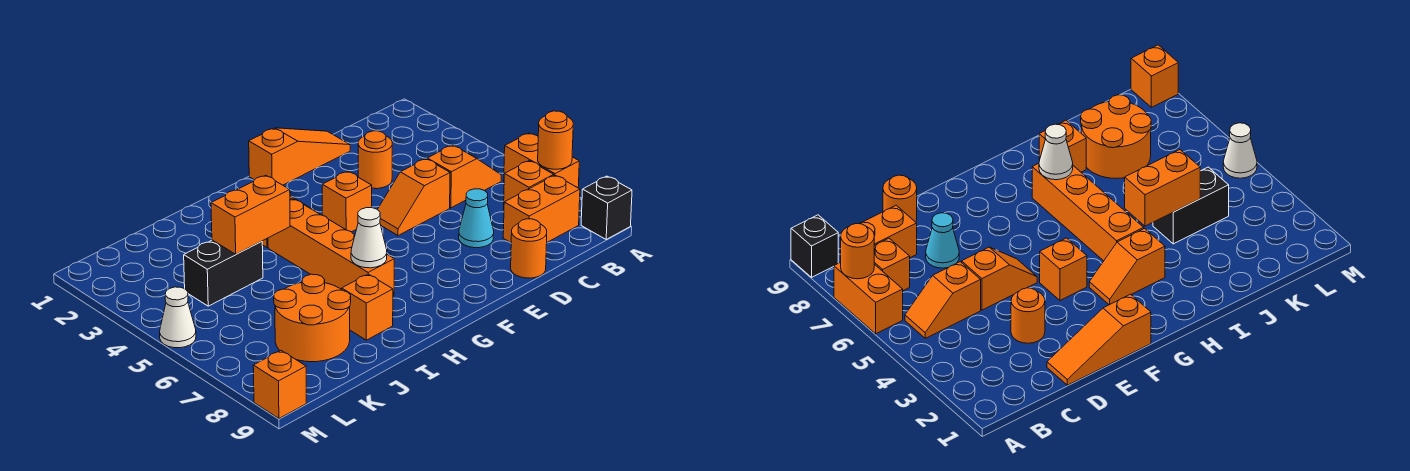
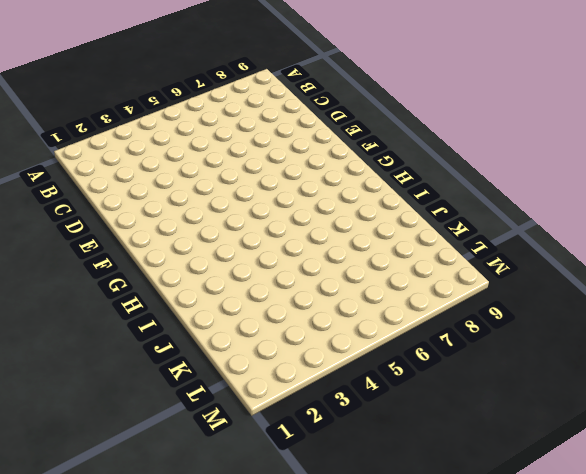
none -> orange brick A6:A7 level 1
none -> black brick A9 level 1
none -> orange slope B5:C5 level 1 top C

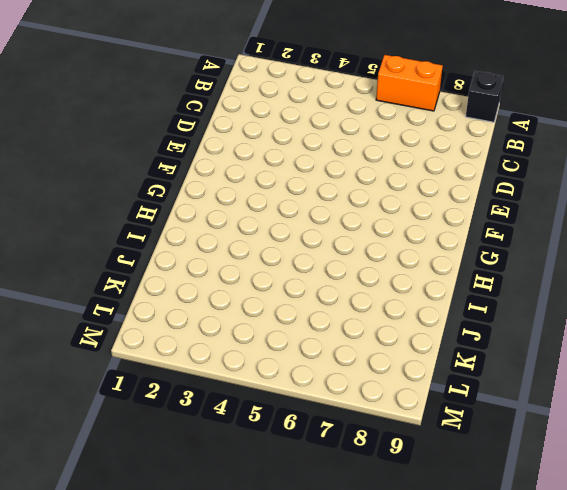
none -> orange slope B5:C5 level 1 top C
none -> orange brick B7 level 1
none -> orange brick B8:C8 level 1

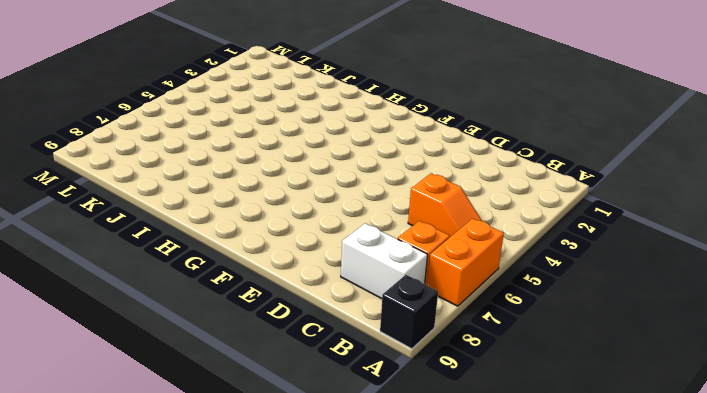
white brick B8:C8 level 1 -> orange brick B8:C8 level 1
none -> orange slope D1:F1 level 1 top F
none -> orange round brick D3 level 1
none -> orange slope D5:E5 level 1 top D

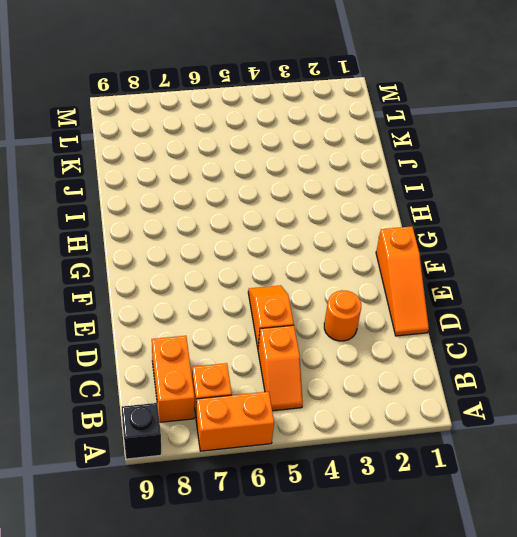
none -> cyan cone D7 level 1
none -> orange round brick D9 level 1
none -> orange brick F4 level 1

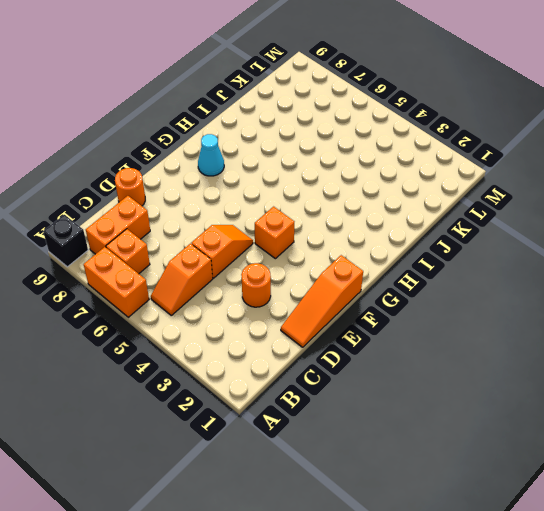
cyan cone G8 level 1 -> cyan cone D7 level 1
none -> orange slope G3:H3 level 1 top H
none -> orange brick H4:H7 level 1
none -> orange brick I8 level 1

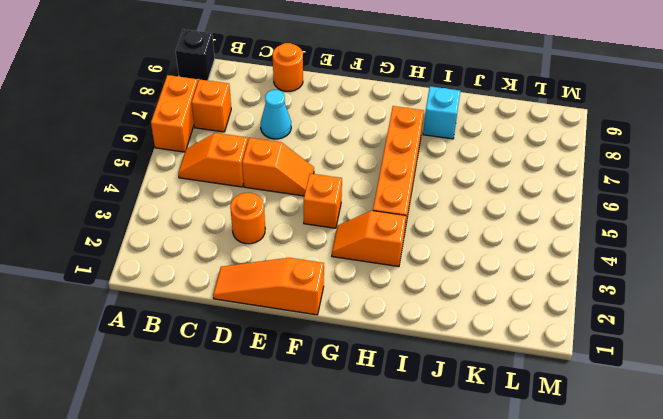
cyan brick I8 level 1 -> orange brick I8 level 1
none -> orange brick B8:C8 level 1
none -> black brick J4:K4 level 1
none -> orange round brick J7:K8 level 1

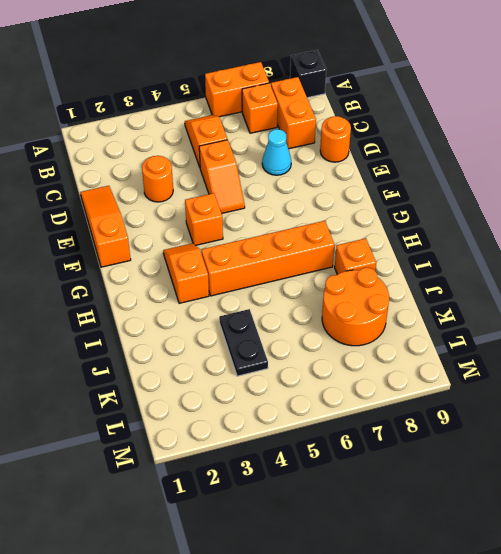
black plate J4:K4 level 1 -> black brick J4:K4 level 1
none -> white cone M5 level 1
none -> orange brick M9 level 1
none -> orange round brick A7 level 2

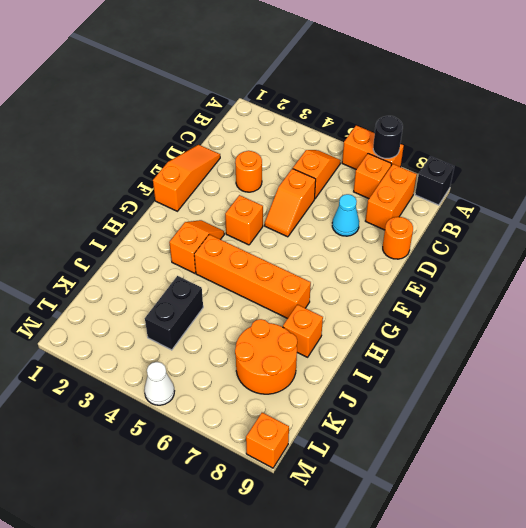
black round brick A7 level 2 -> orange round brick A7 level 2
none -> white cone H7 level 2
none -> orange brick I4:J4 level 2

